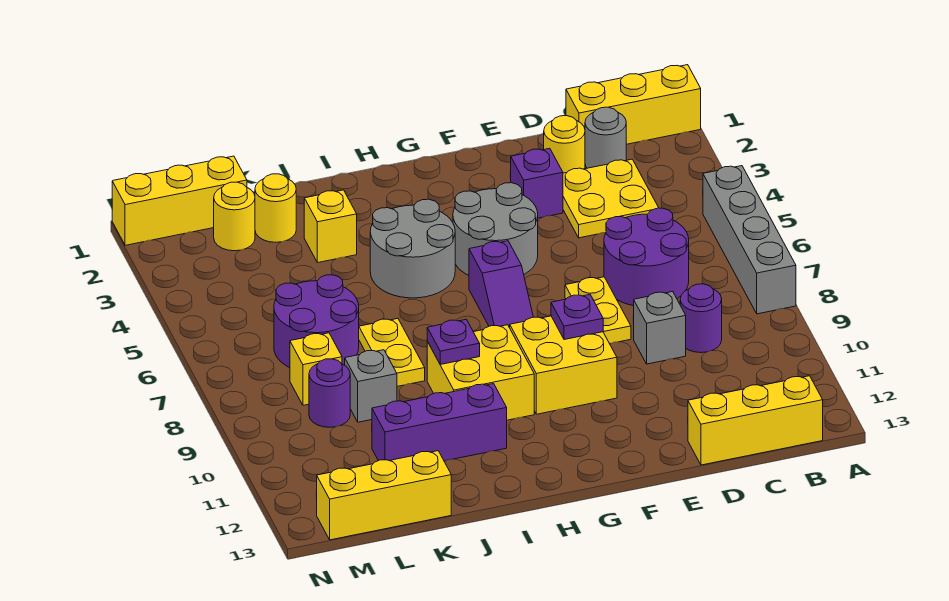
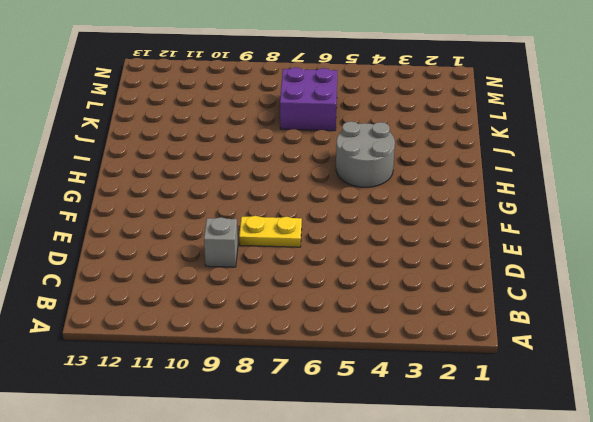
purple brick K6:L7 level 1 -> purple round brick K6:L7 level 1
none -> yellow brick A1:C1 level 1
none -> grey brick A5:A8 level 1
none -> yellow brick B13:D13 level 1

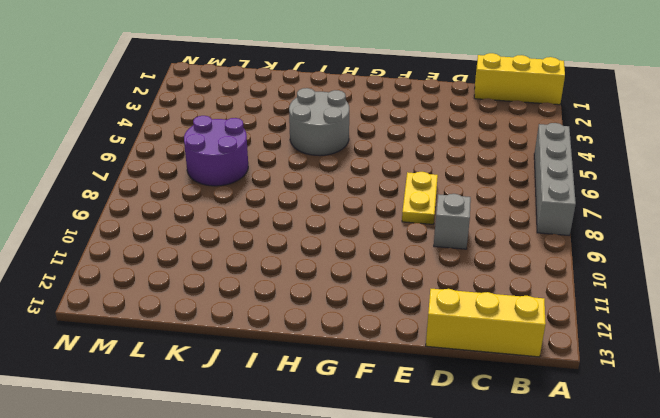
none -> grey round brick C2 level 1
none -> yellow plate C3:D4 level 1
none -> purple round brick C6:D7 level 1

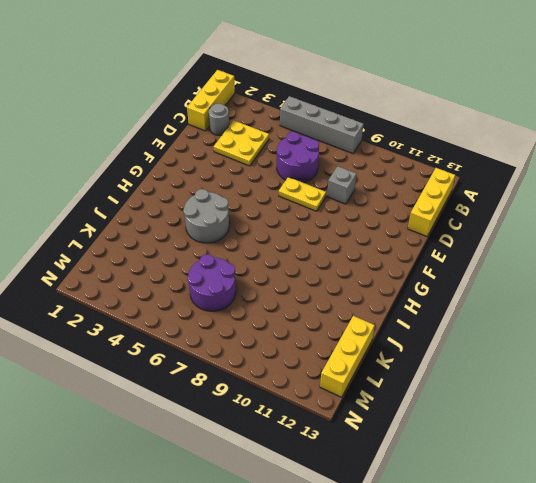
none -> purple round brick C9 level 1
none -> yellow round brick D2 level 1
none -> purple brick E3 level 1

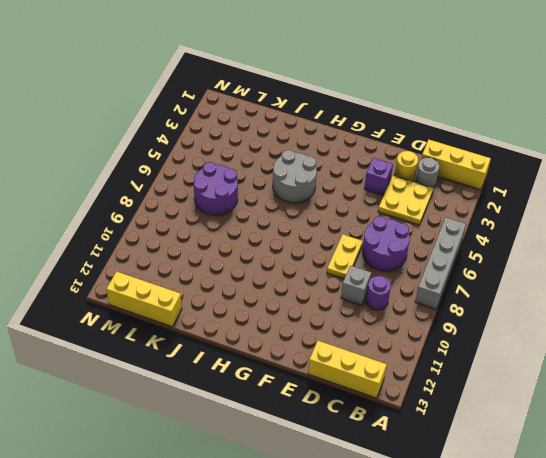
none -> grey round brick F4:G5 level 1
none -> yellow brick F9:G10 level 1
none -> purple slope G6:G7 level 1 top 6

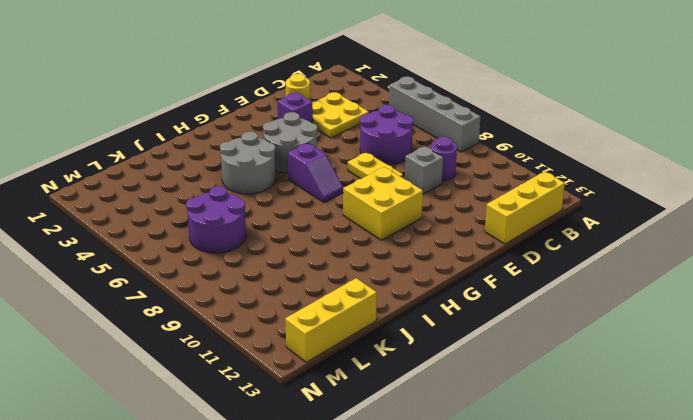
none -> yellow brick A1:C1 level 1
none -> grey round brick C2 level 1
none -> yellow brick H9:I10 level 1

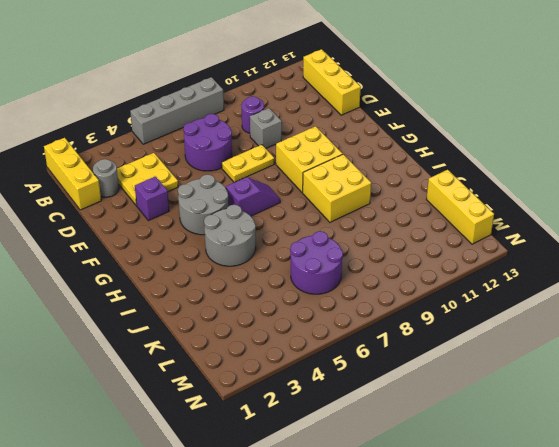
none -> yellow round brick D2 level 1
none -> purple brick I11:K11 level 1
none -> yellow brick J3 level 1

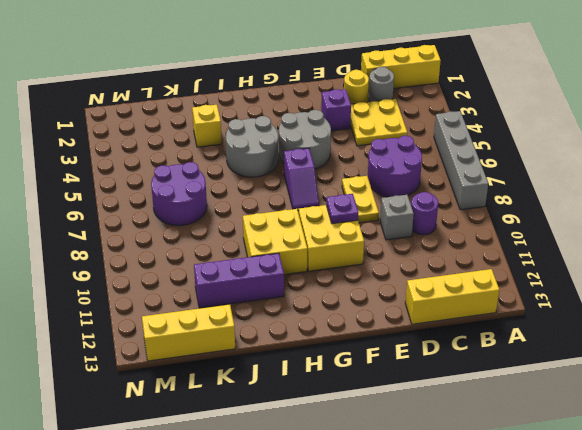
none -> yellow plate J7:J8 level 1
none -> yellow round brick K2 level 1
none -> grey brick K9 level 1

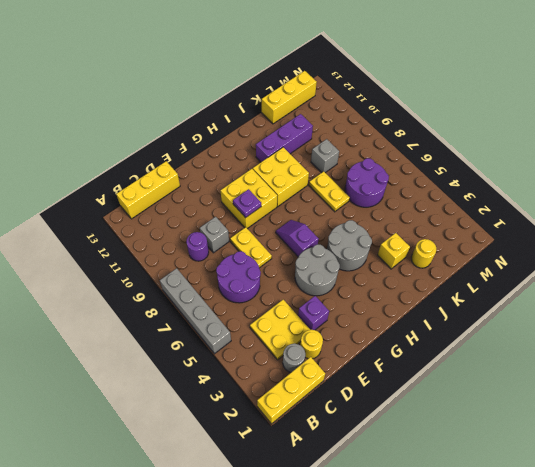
none -> yellow brick L1:N1 level 1
none -> yellow round brick L2 level 1
none -> yellow brick L8 level 1

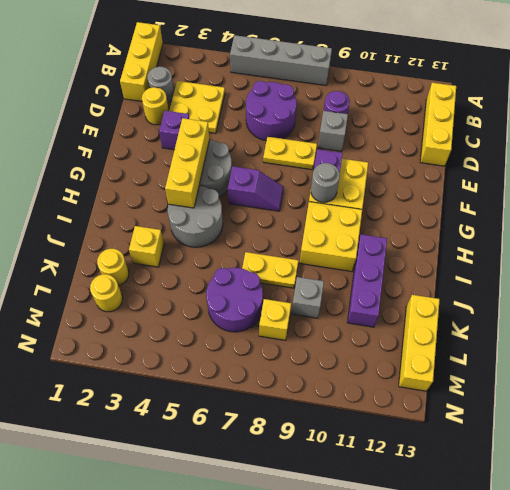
yellow brick F4:H4 level 2 -> yellow brick L1:N1 level 1
grey round brick G9 level 2 -> none
none -> purple round brick L9 level 1
none -> purple plate I9 level 2

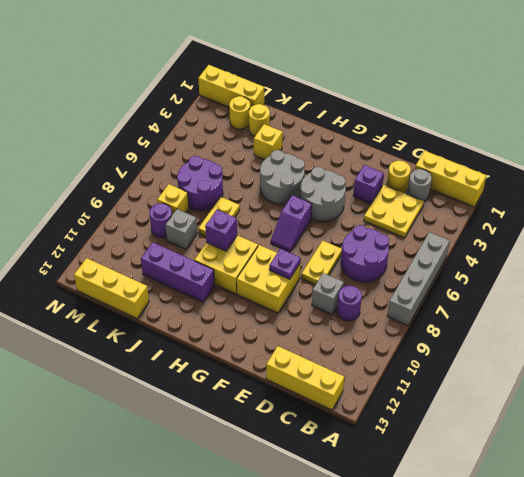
purple brick I9 level 2 -> purple plate I9 level 2

